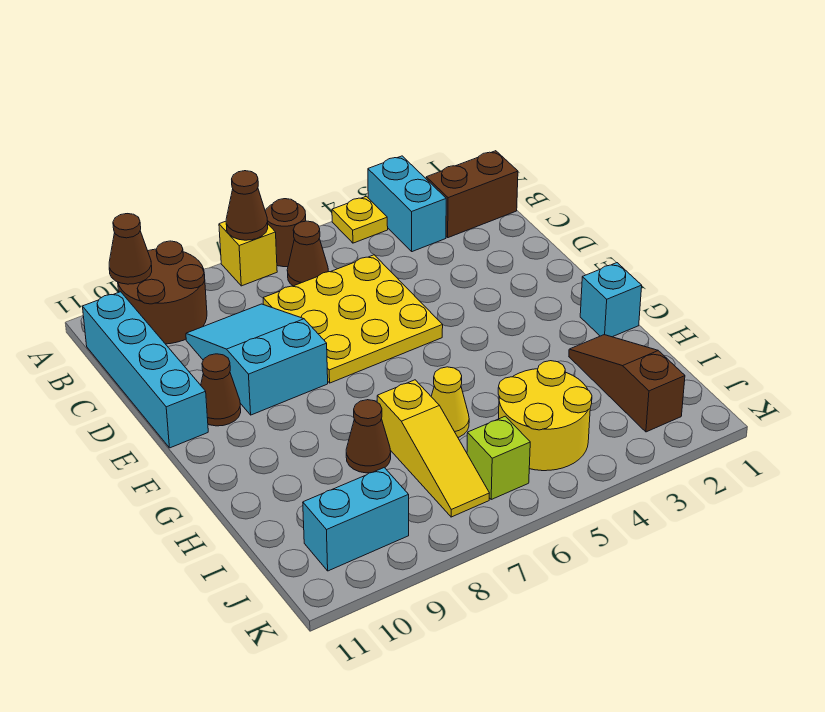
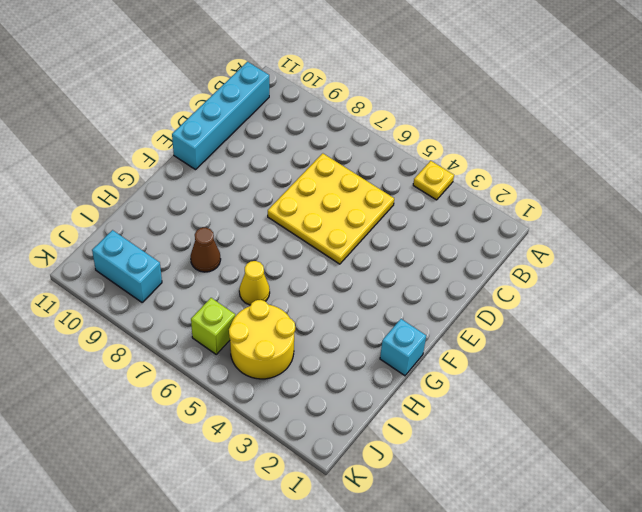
none -> cyan brick A3:B3 level 1
none -> brown round brick A6 level 1
none -> yellow brick A7 level 1

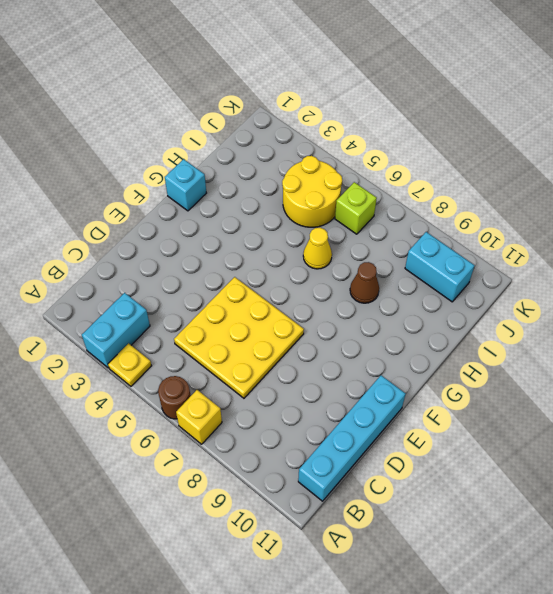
none -> brown round brick A9:B10 level 1
none -> brown brick B1:B2 level 1
none -> brown cone B6 level 1

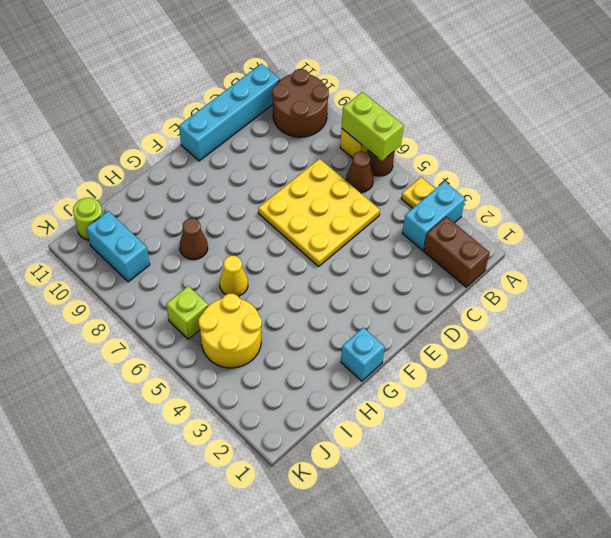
lime brick A6:A7 level 2 -> brown cone A7 level 2
lime round brick J11 level 1 -> none
none -> cyan slope C8:E9 level 1 top E
none -> brown cone E10 level 1
none -> brown slope H2:J2 level 1 top J

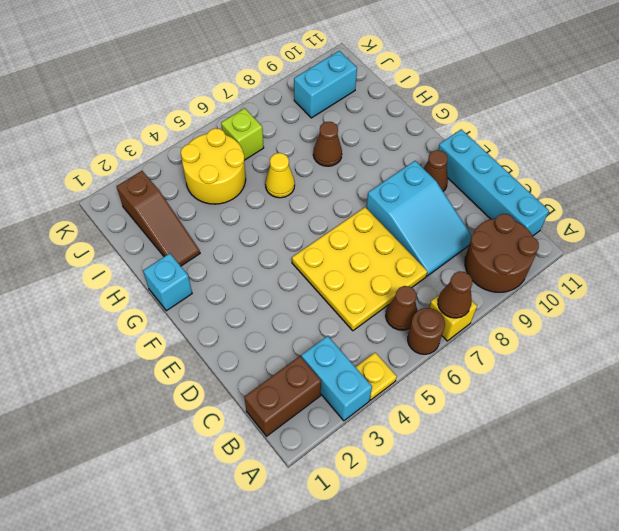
none -> yellow slope H7:J7 level 1 top H
none -> brown cone A10 level 2

